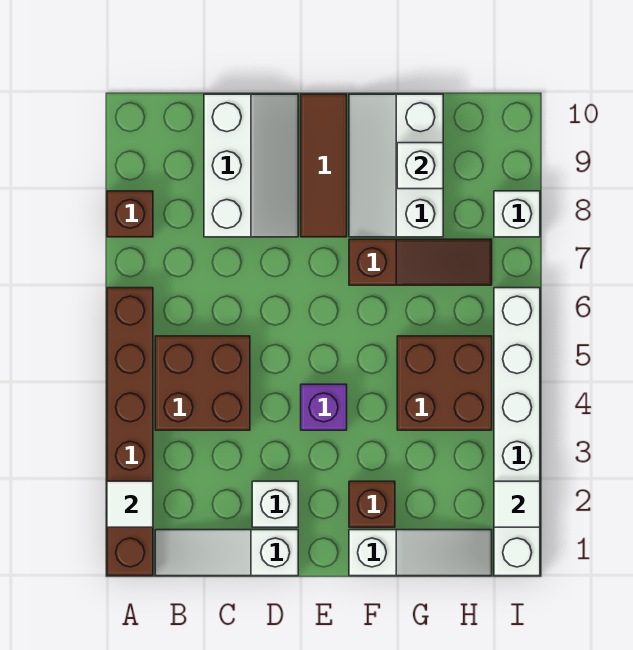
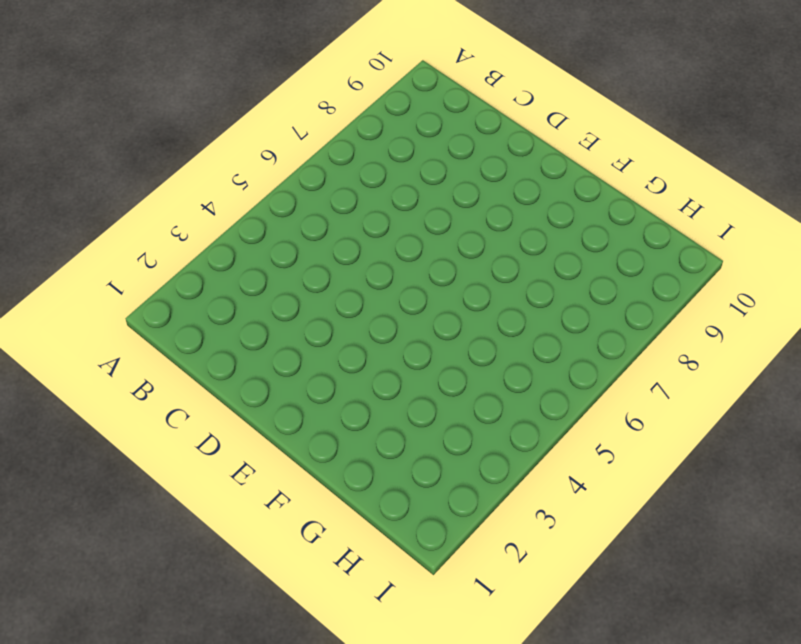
none -> brown brick A1:A6 level 1
none -> brown brick A8 level 1
none -> white slope B1:D1 level 1 top D

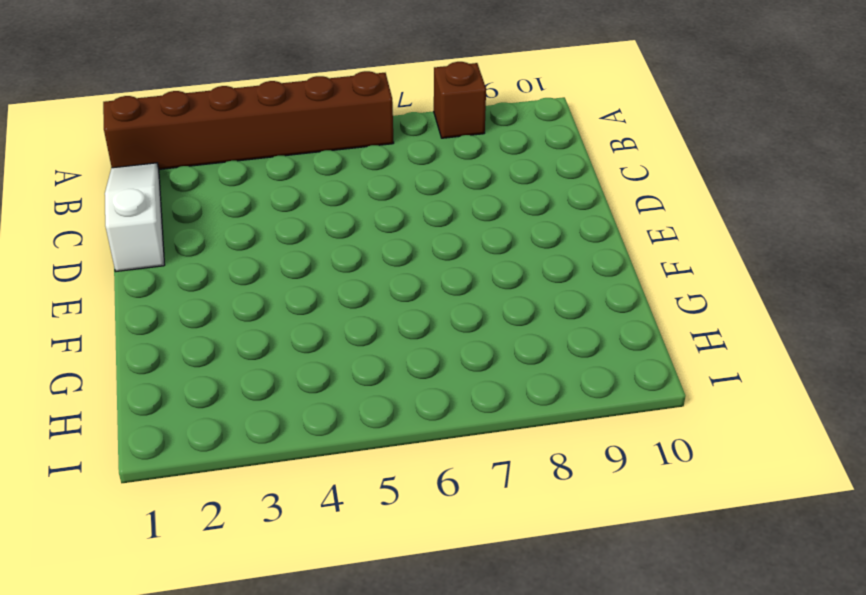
none -> brown brick B4:C5 level 1
none -> white slope C8:D10 level 1 top C
none -> white brick D2 level 1

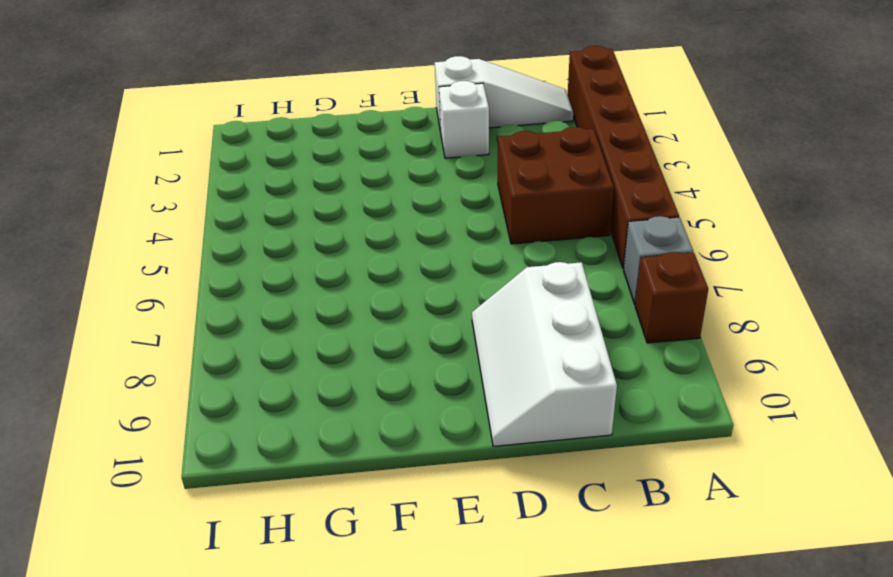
grey brick A7 level 1 -> none
none -> purple brick E4 level 1
none -> brown tile E8:E10 level 1
none -> white slope F1:H1 level 1 top F

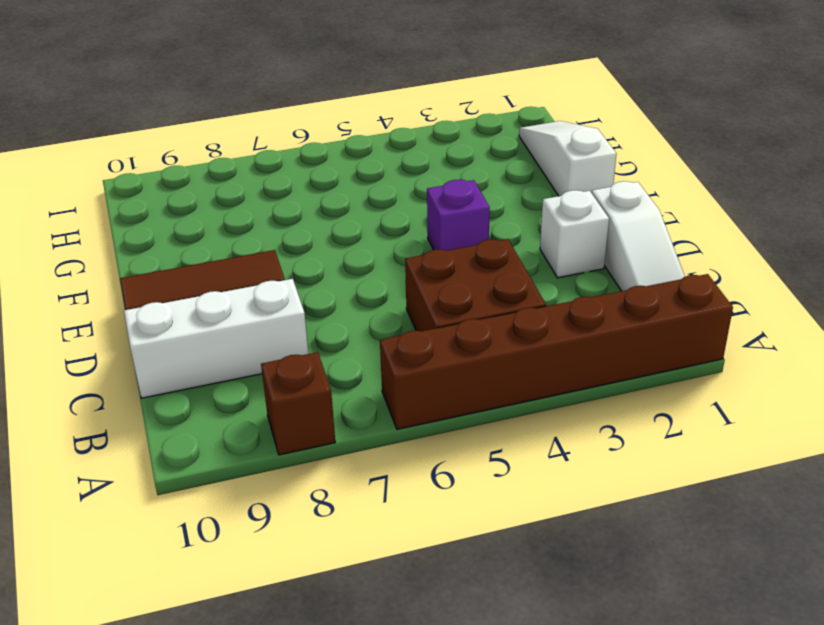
none -> brown brick F2 level 1
none -> brown slope F7:H7 level 1 top F
none -> white slope F8:G10 level 1 top G

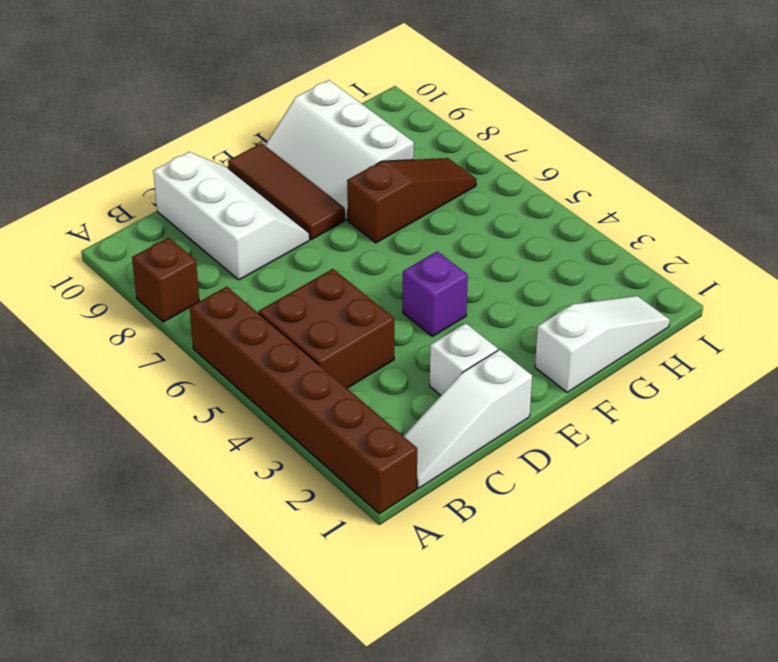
none -> brown brick F2 level 1
none -> brown brick G4:H5 level 1
none -> white brick I1:I6 level 1

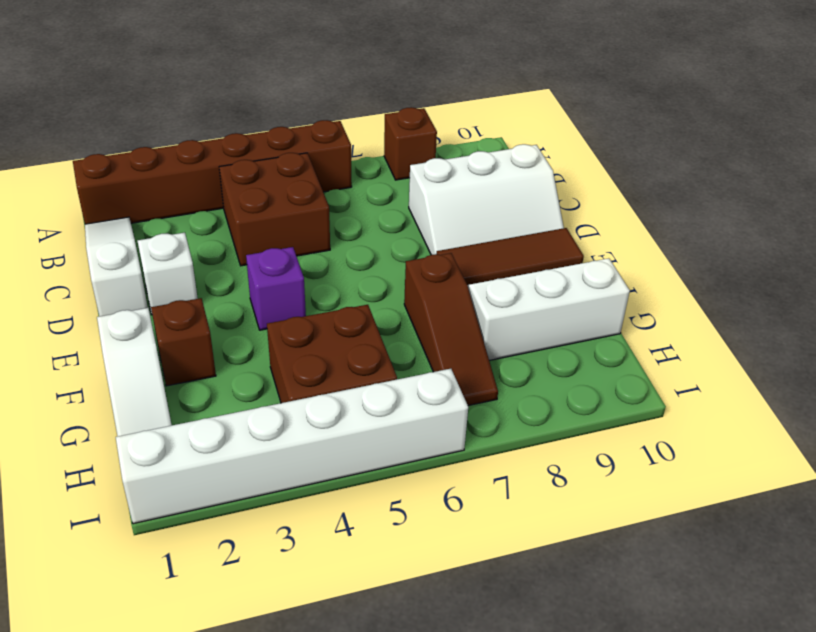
none -> white brick I8 level 1
none -> white tile A2 level 2
none -> white brick G9 level 2

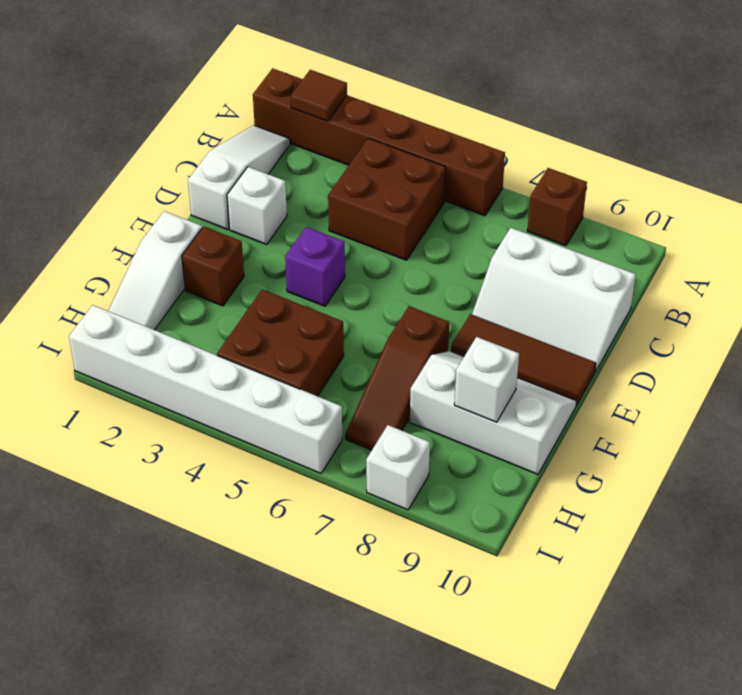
brown tile A2 level 2 -> white tile A2 level 2
none -> white tile I2 level 2

